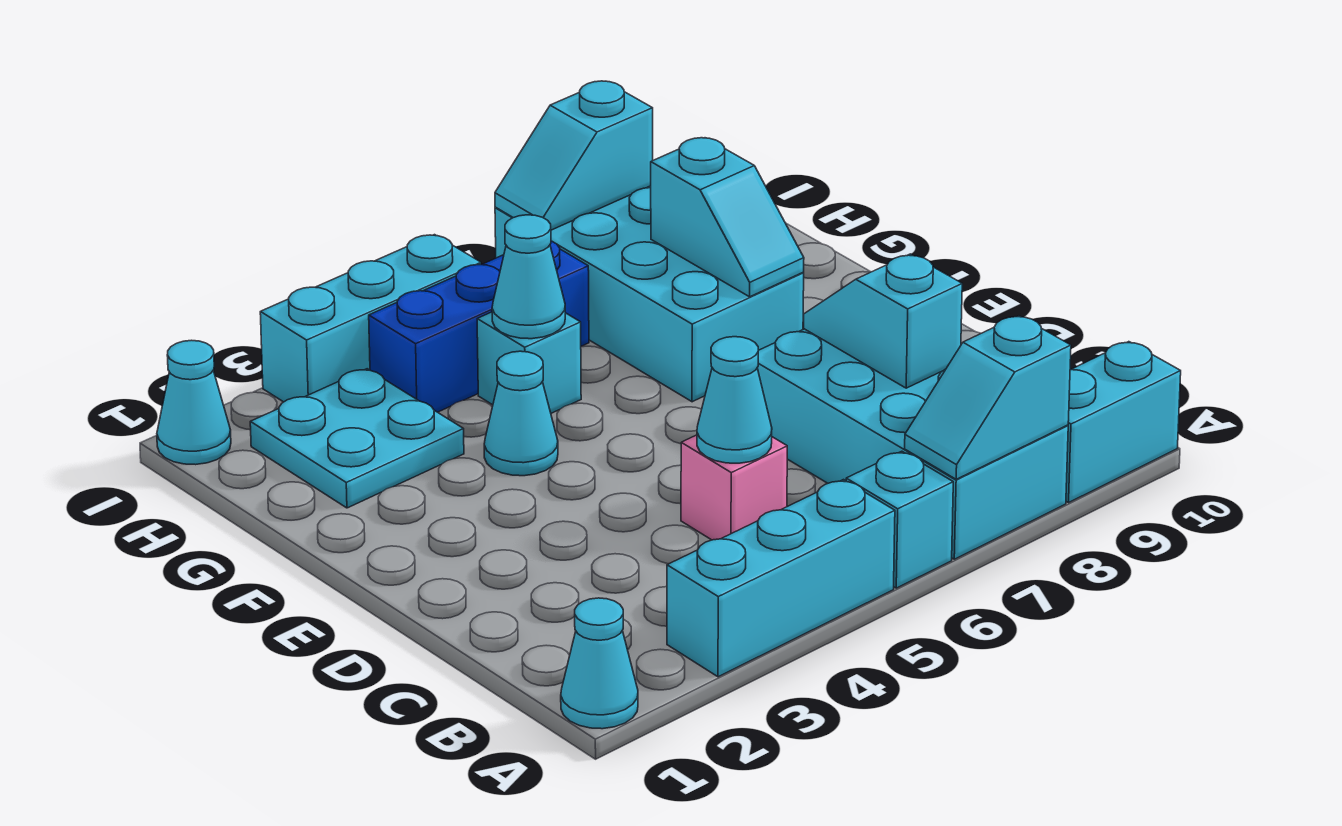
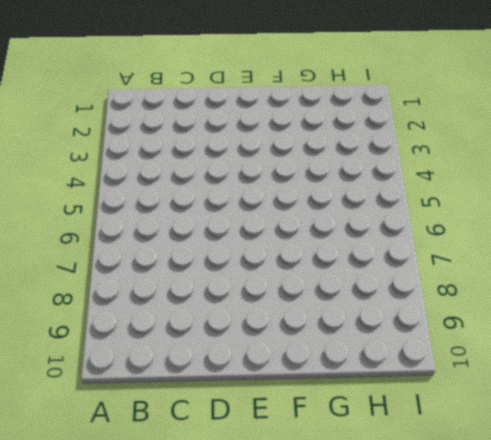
none -> cyan cone A1 level 1
none -> cyan brick A3:A5 level 1
none -> cyan brick A6 level 1

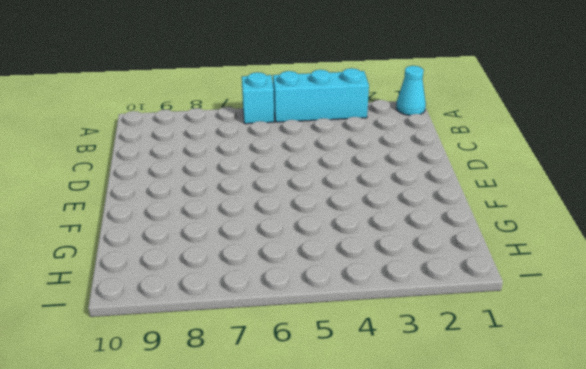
none -> cyan brick A7:D8 level 1
none -> cyan brick A9:A10 level 1
none -> pink brick C5 level 1

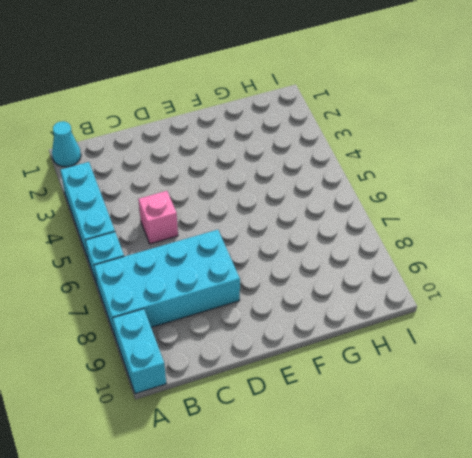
none -> cyan cone F4 level 1
none -> cyan brick F7:I8 level 1
none -> cyan plate G2:H3 level 1

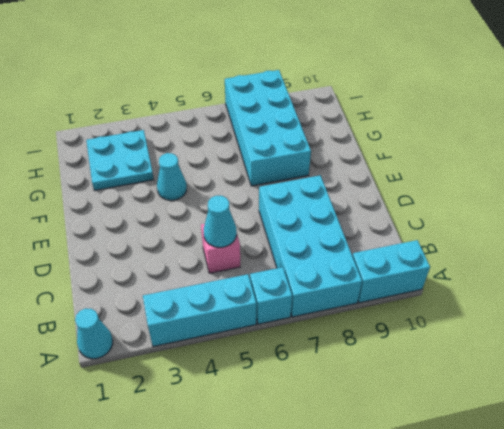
none -> cyan brick G5 level 1
none -> blue brick H4:H6 level 1
none -> cyan cone I1 level 1

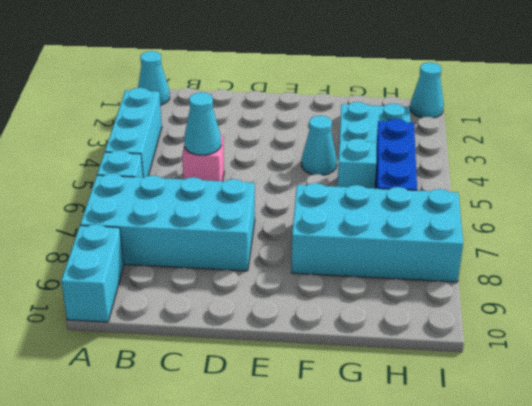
none -> cyan brick I3:I5 level 1
none -> cyan slope A7:A8 level 2 top 8
none -> cyan slope C8:D8 level 2 top C

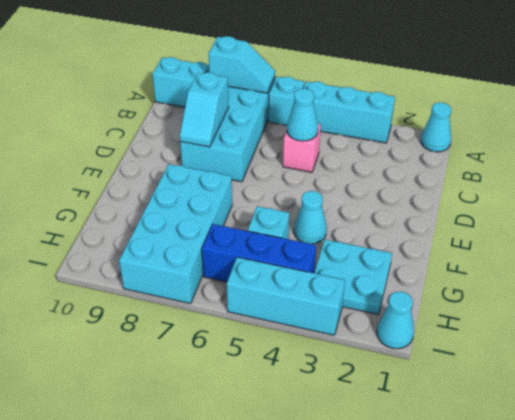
none -> cyan slope F8:G8 level 2 top G
none -> cyan cone G5 level 2
none -> cyan slope I7:I8 level 2 top 8

